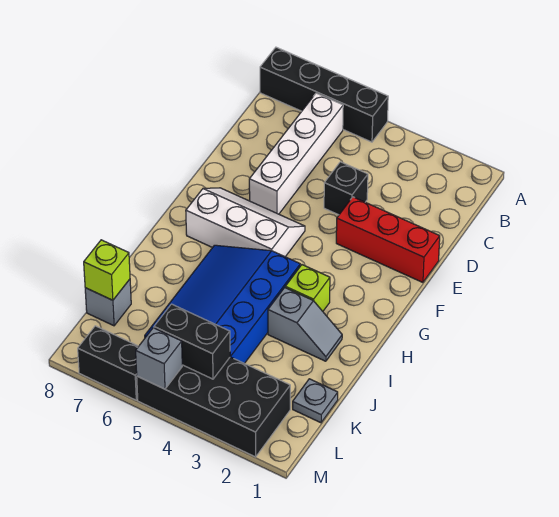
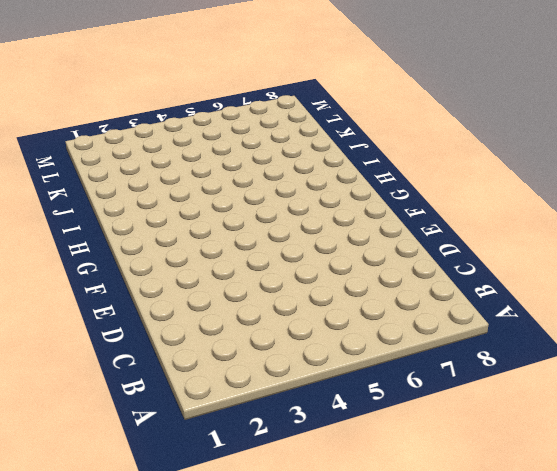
none -> black brick A5:A8 level 1
none -> white brick B6:E6 level 1
none -> black brick D4 level 1

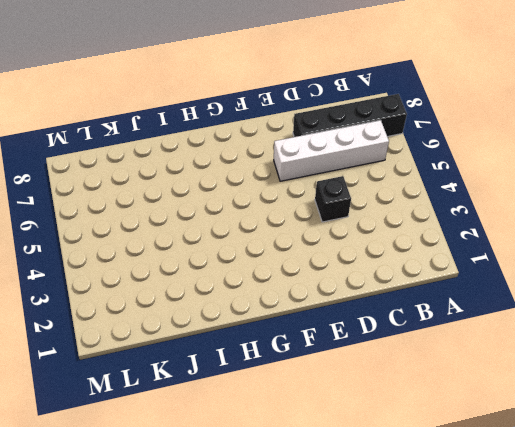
black brick A7:D7 level 1 -> black brick A5:A8 level 1
none -> red brick E1:E3 level 1
none -> white slope F5:G7 level 1 top G
none -> lime brick H3 level 1

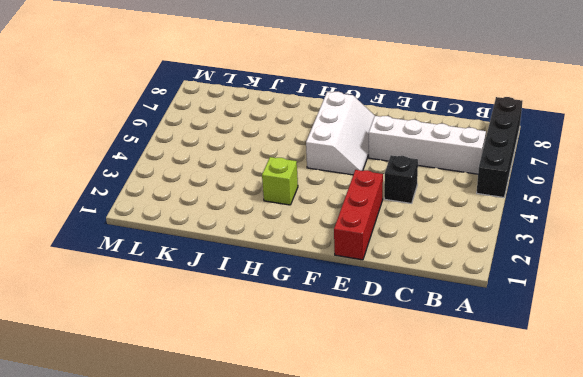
none -> blue slope H4:K6 level 1 top 4
none -> grey slope I2:I3 level 1 top 3
none -> grey plate K1 level 1

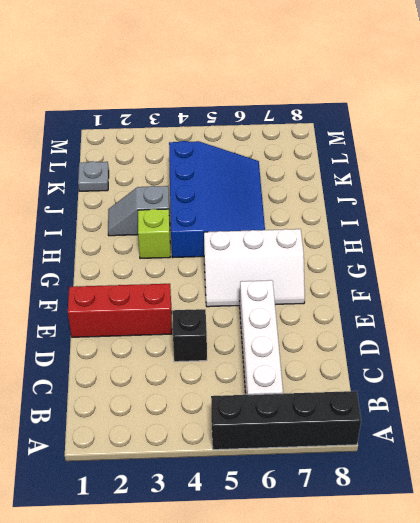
none -> grey brick K8 level 1
none -> black brick L2:M5 level 1
none -> black brick M6:M7 level 1

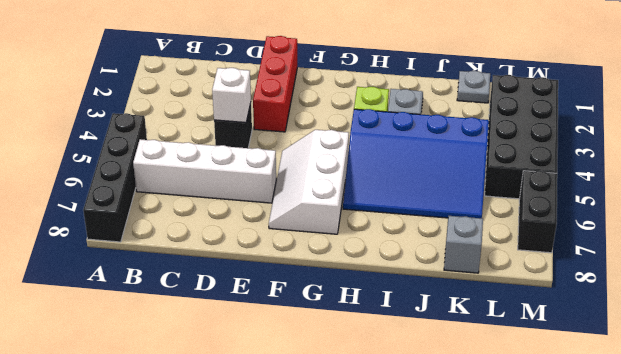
white brick D4 level 2 -> none
none -> lime brick K8 level 2
none -> black brick L4:L5 level 2
none -> grey brick M5 level 2

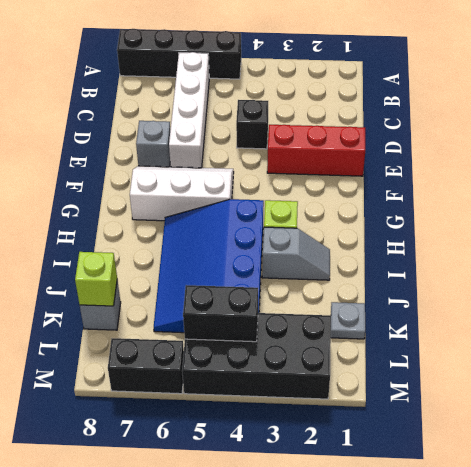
grey brick E7 level 1 -> grey brick M5 level 2

